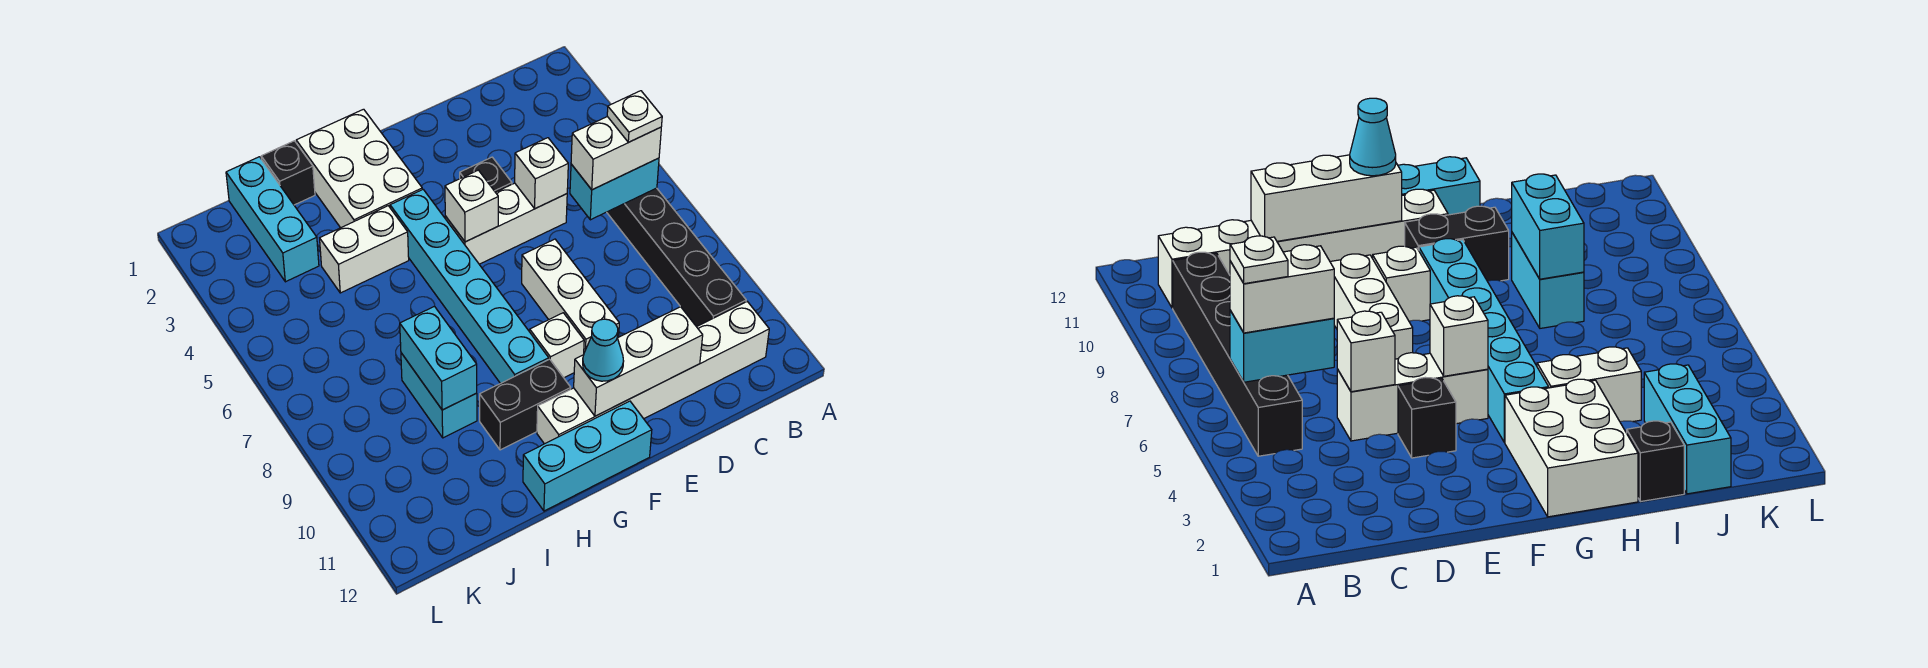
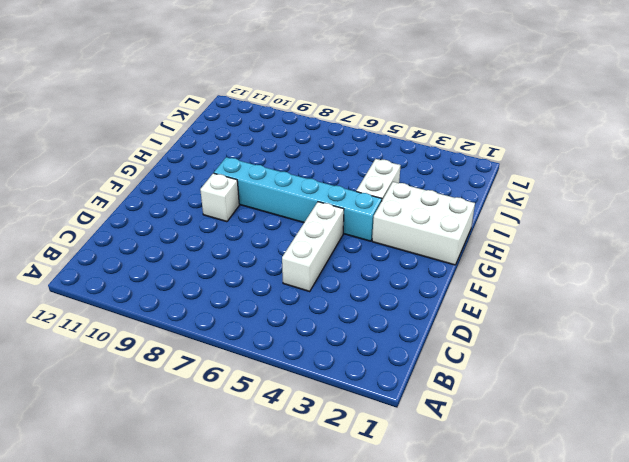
none -> black brick B5:B10 level 1
none -> white brick B11:G11 level 1
none -> black brick E4 level 1

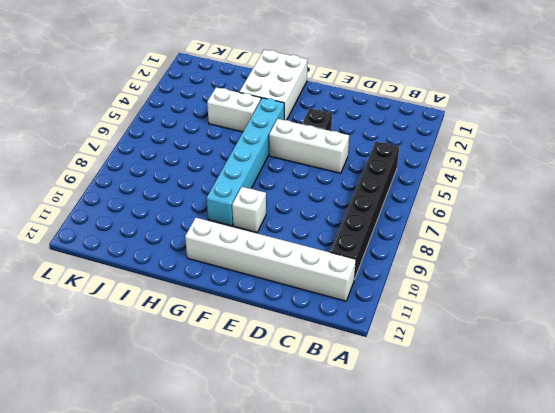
none -> white brick E7:E9 level 1
none -> cyan brick F12:H12 level 1
none -> black brick G10:H10 level 1

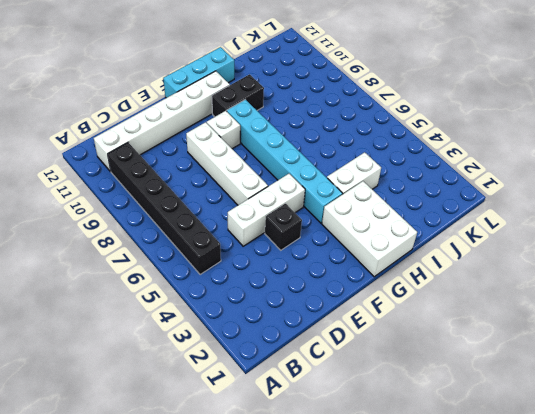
white brick E6:E9 level 1 -> white brick E7:E9 level 1
none -> black brick I1 level 1
none -> cyan brick I8:I9 level 1
none -> cyan brick J1:J3 level 1

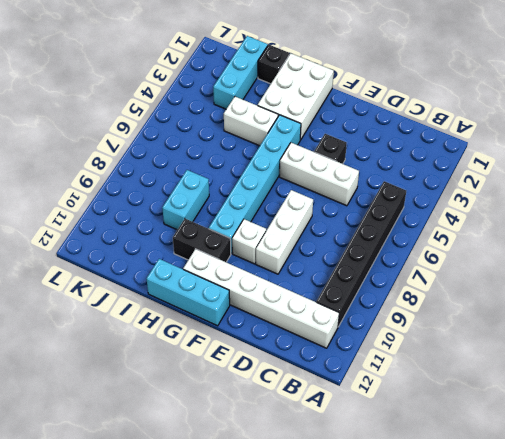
none -> cyan brick B6:C6 level 2
none -> white brick D5 level 2
none -> white brick D11:F11 level 2

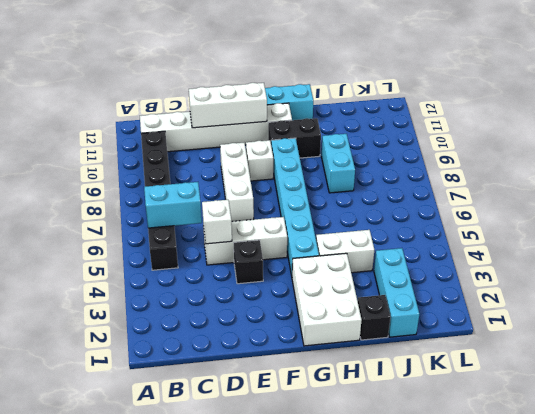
none -> white brick F5 level 2
none -> cyan brick I8:I9 level 2
none -> white brick B6:C6 level 3

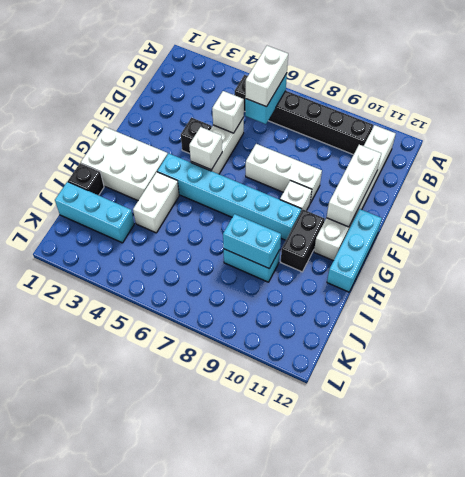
none -> cyan cone F11 level 3
none -> white plate B6 level 4

